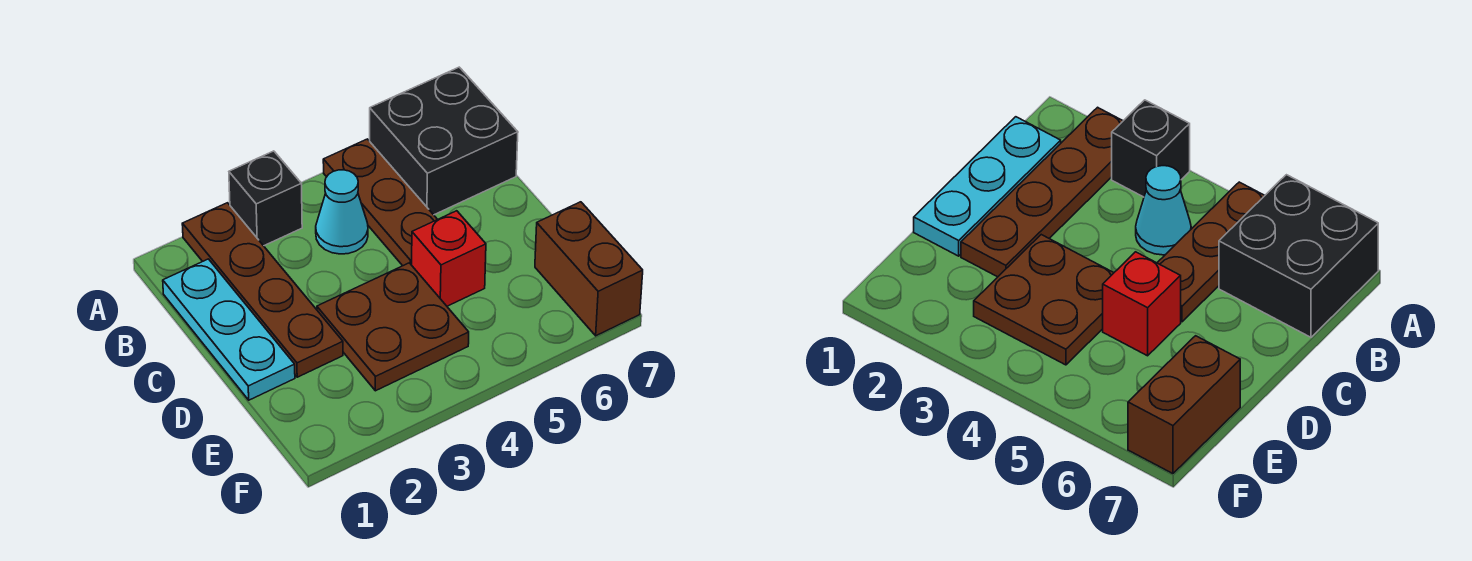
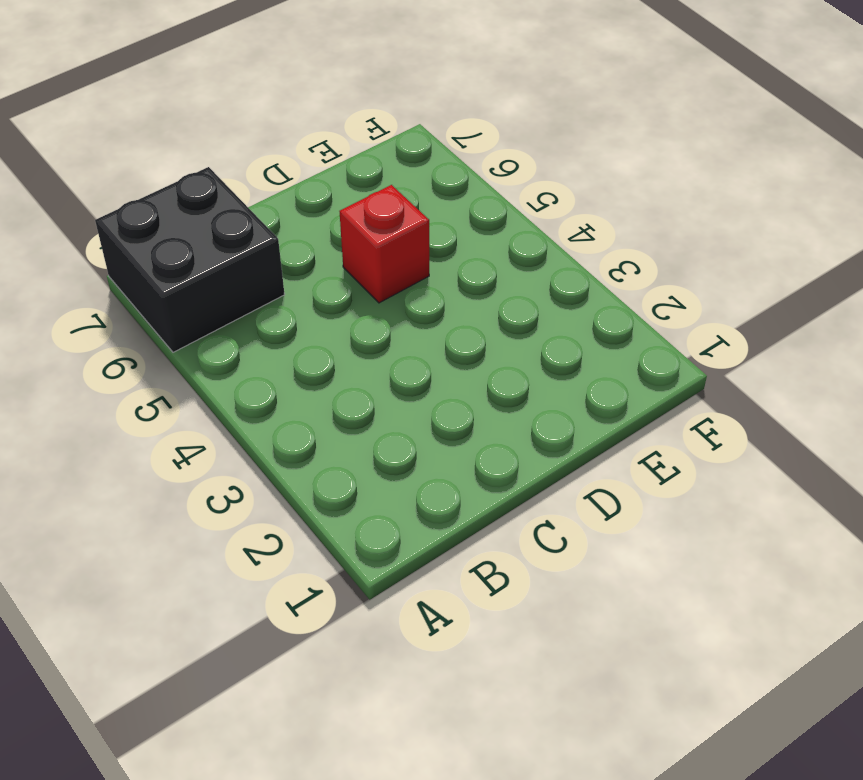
none -> brown plate A2:D2 level 1
none -> black brick A3 level 1

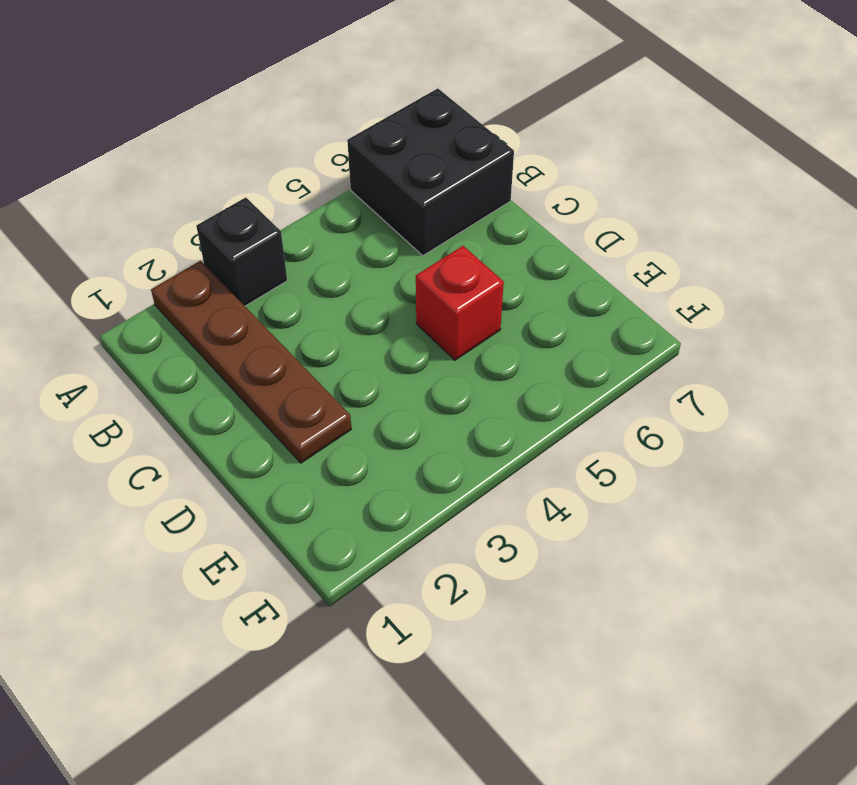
none -> brown plate A5:C5 level 1
none -> cyan plate B1:D1 level 1

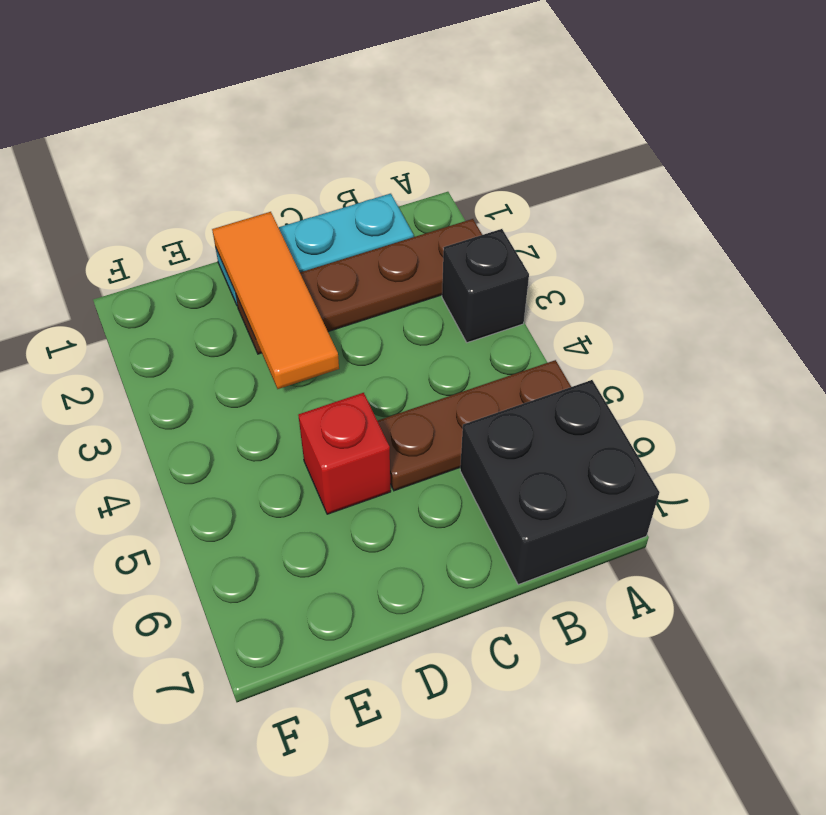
orange tile D1:D3 level 2 -> none
none -> cyan cone B4 level 1
none -> brown plate D3:E4 level 1

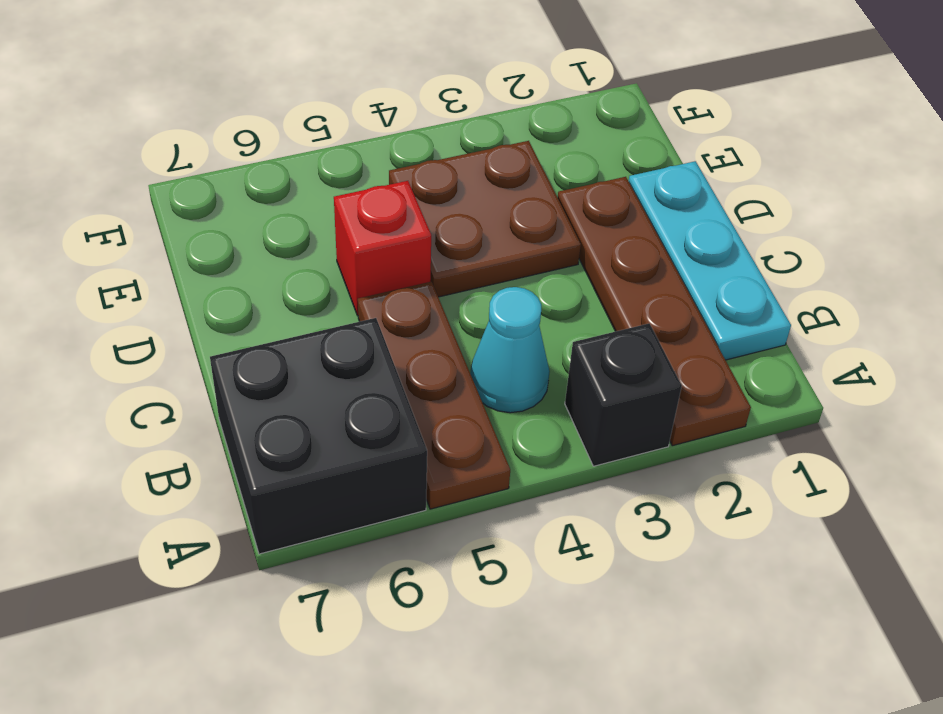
none -> brown brick E7:F7 level 1

